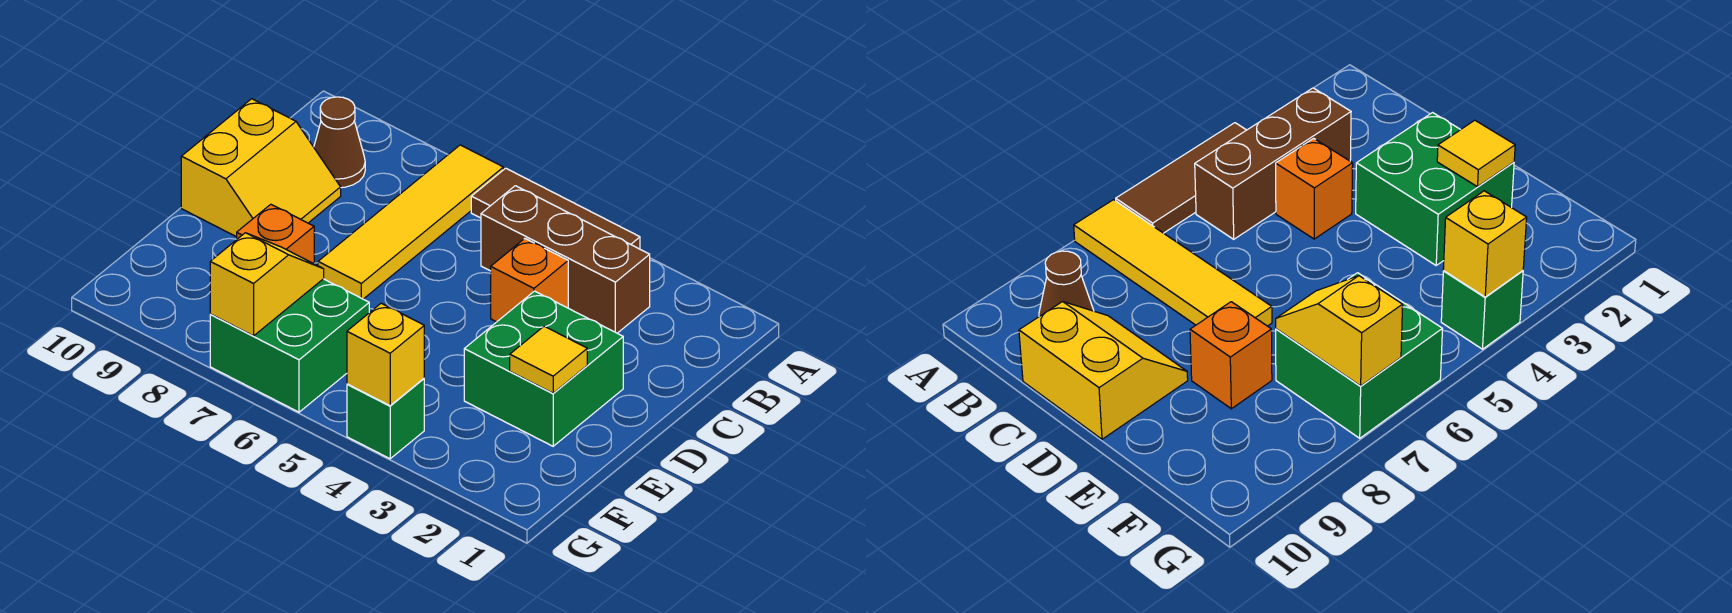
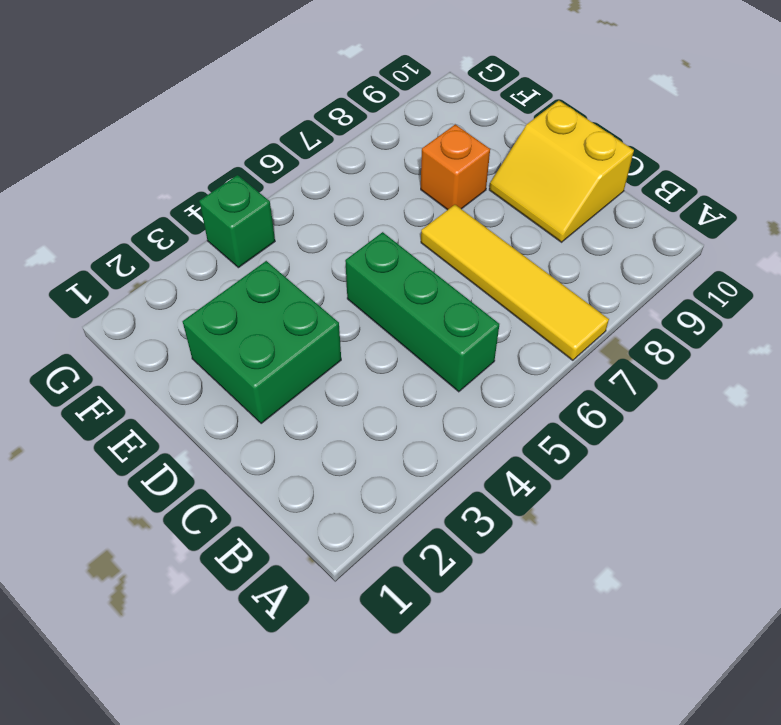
green brick B5:D5 level 1 -> brown brick B3:B5 level 1
none -> brown tile A4:A6 level 1
none -> brown cone B9 level 1
none -> orange brick C4 level 1

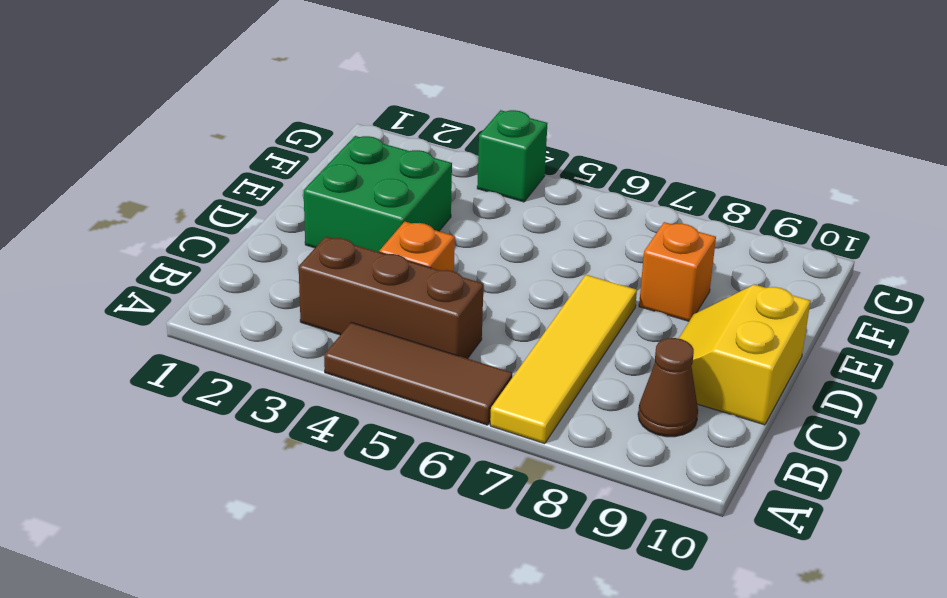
none -> green brick F6:G7 level 1
none -> yellow tile E2 level 2
none -> yellow slope F7:G7 level 2 top G

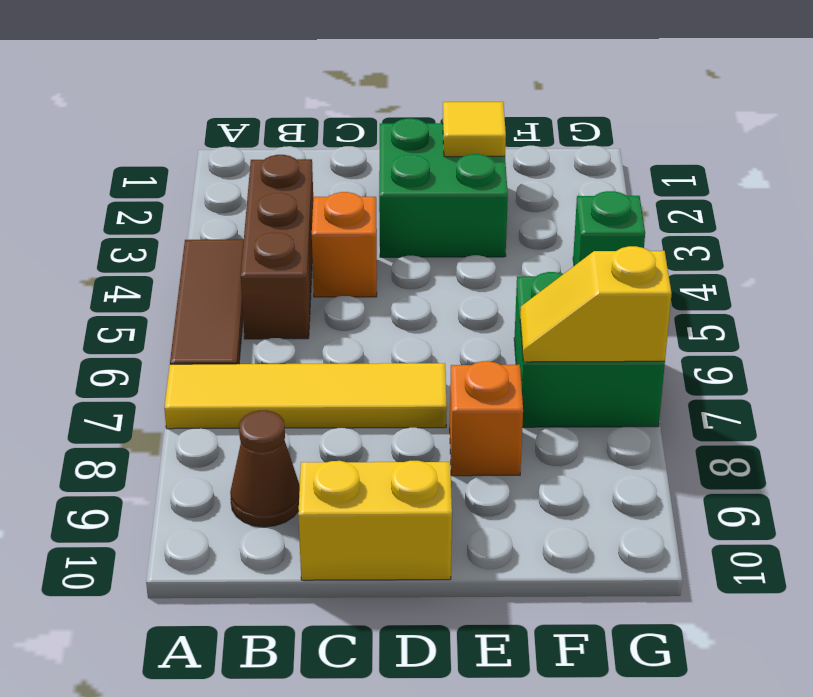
none -> yellow brick G4 level 2

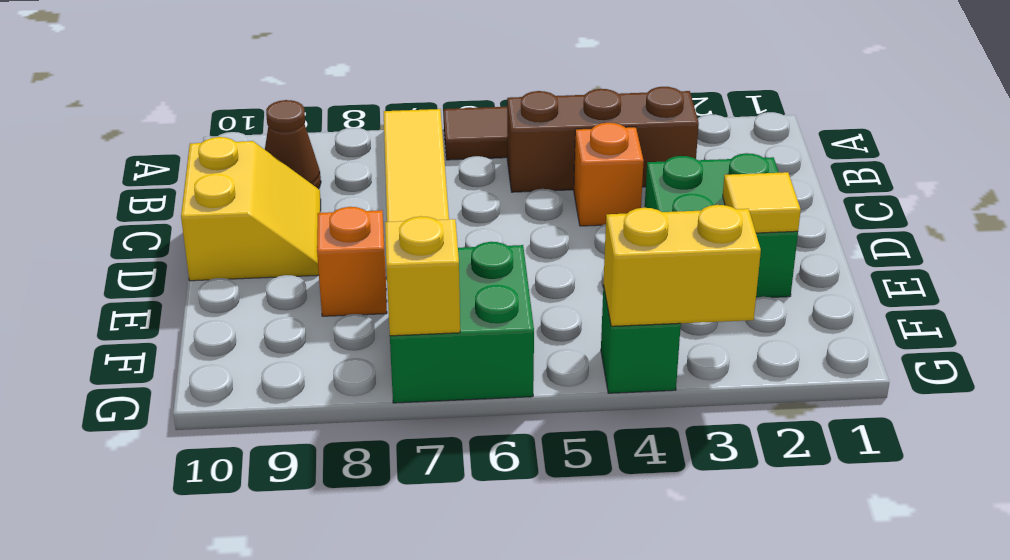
yellow brick G3:G4 level 2 -> yellow brick G4 level 2

